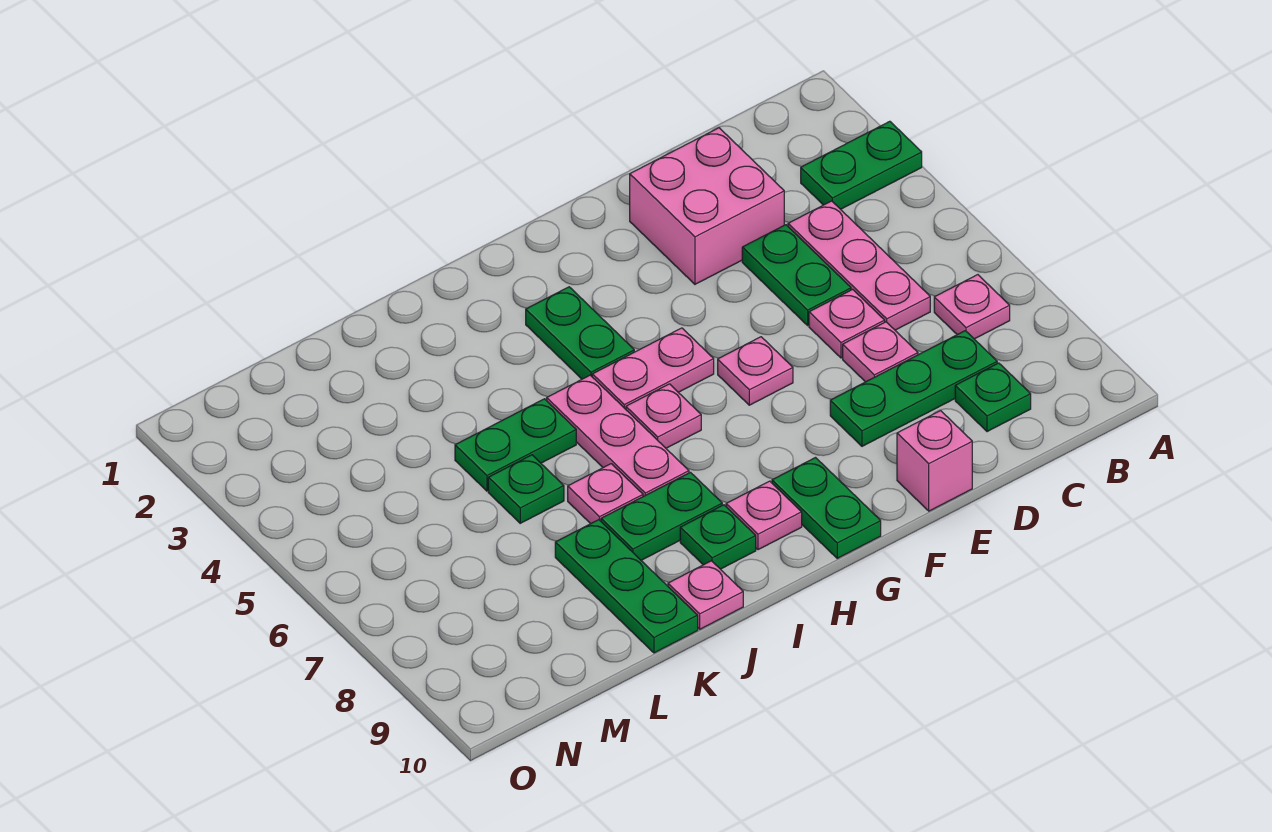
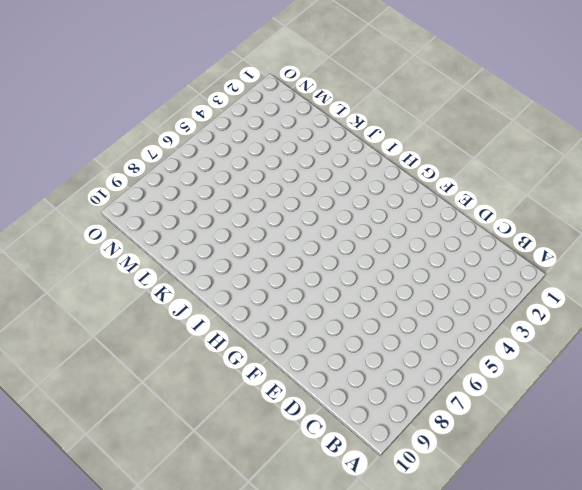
none -> green plate A3:B3 level 1
none -> pink plate B7 level 1
none -> pink plate C4:C6 level 1

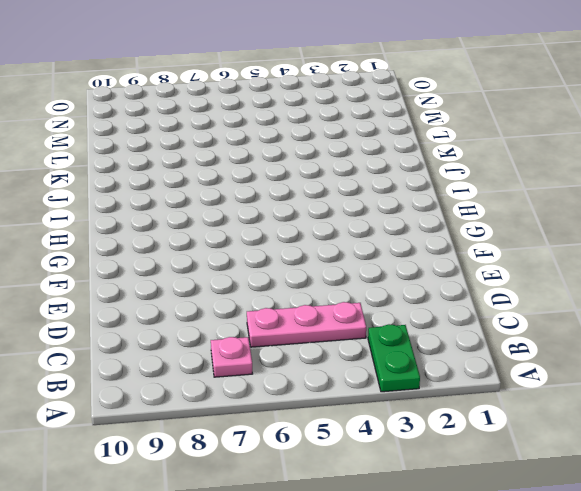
none -> green plate C8:E8 level 1
none -> green plate C9 level 1
none -> pink brick D2:E3 level 1

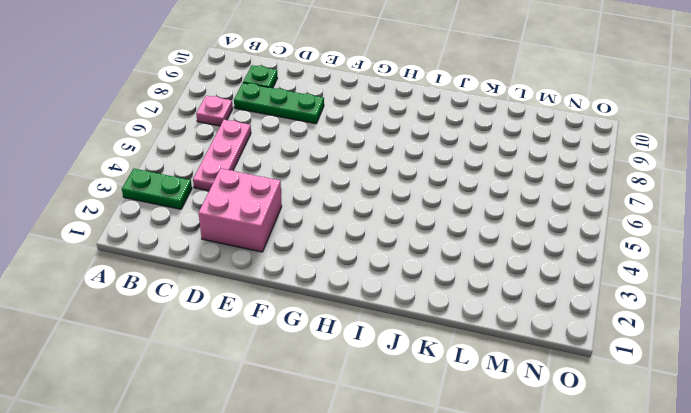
none -> green plate D4:D5 level 1
none -> pink plate D6 level 1
none -> pink plate D7 level 1

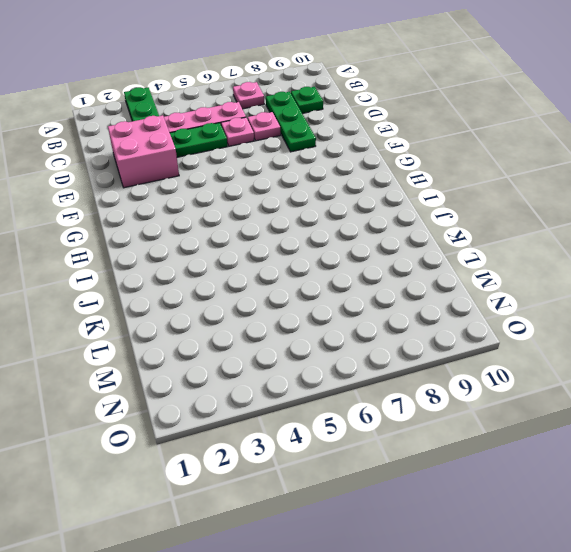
none -> pink brick E10 level 1
none -> pink plate F6 level 1
none -> pink plate G5:H5 level 1

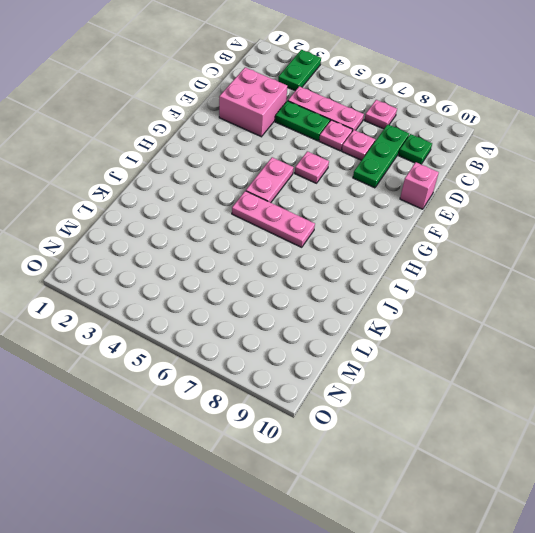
none -> green plate G9:G10 level 1
none -> green plate H3:H4 level 1
none -> pink plate H6 level 1

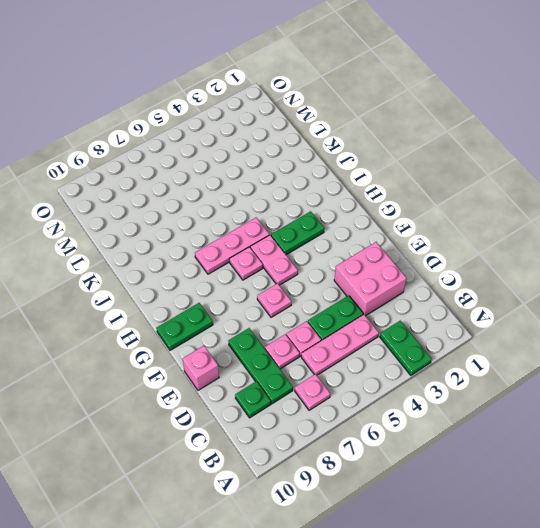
none -> pink plate H9 level 1
none -> green plate I8:J8 level 1
none -> green plate I9 level 1

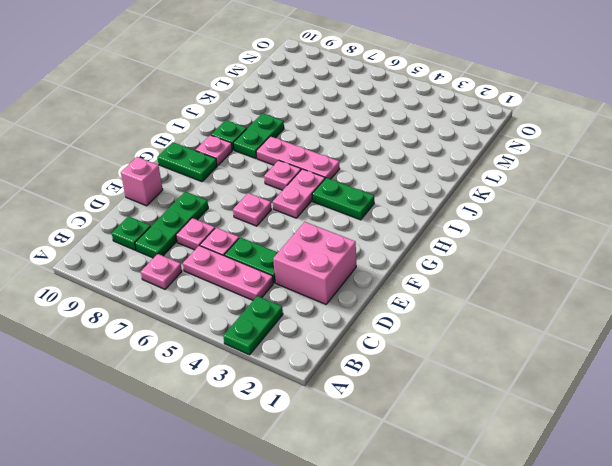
none -> green plate J5:K5 level 1
none -> pink plate J7 level 1
none -> pink plate J10 level 1

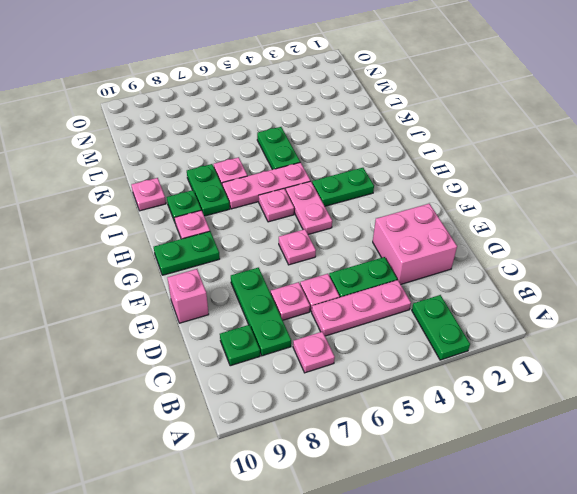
none -> green plate K6 level 1
none -> green plate K8:K10 level 1

